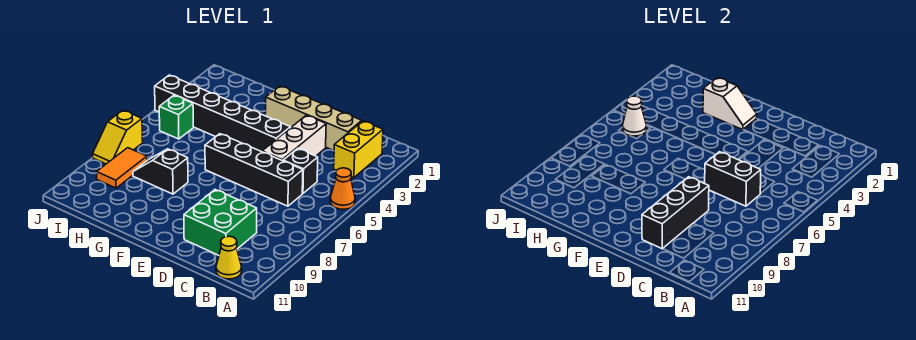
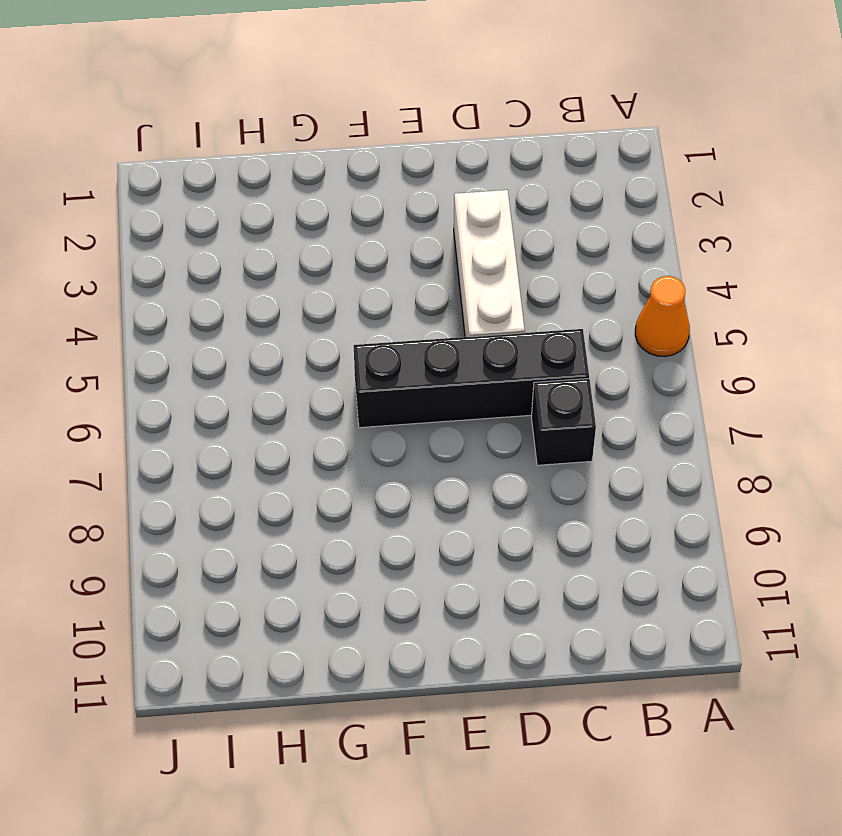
black brick C7 level 1 -> black brick C5 level 1
none -> yellow brick B2:B3 level 1
none -> yellow cone B11 level 1
none -> tan brick C2:F2 level 1

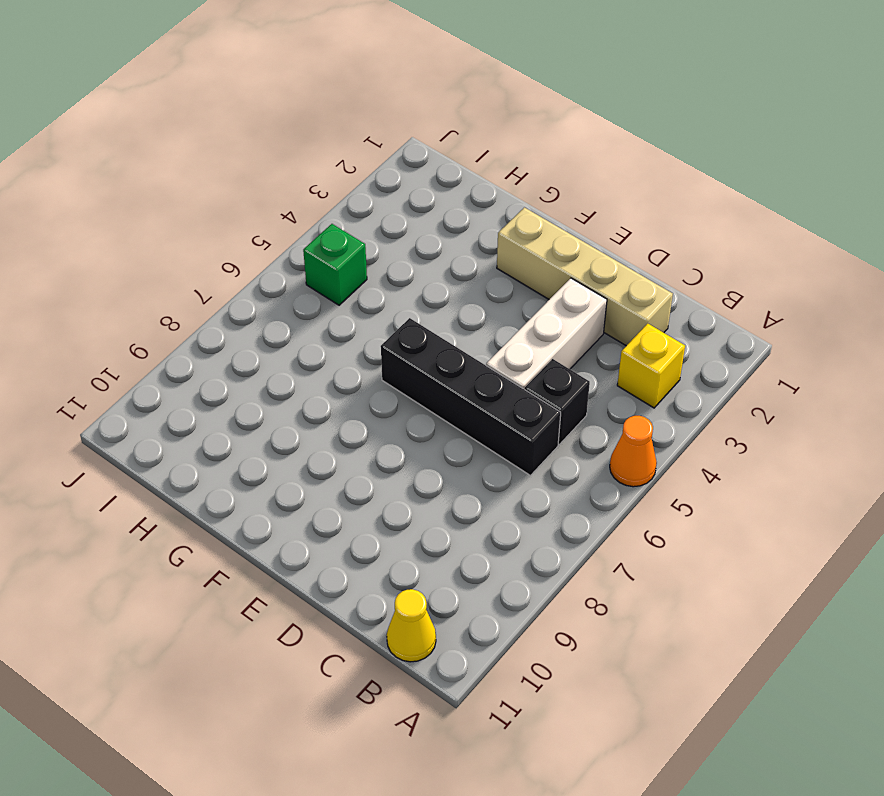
yellow brick B3 level 1 -> yellow brick B2:B3 level 1
none -> green brick C9:D10 level 1
none -> black brick E4:J4 level 1
none -> black slope G8:H8 level 1 top G

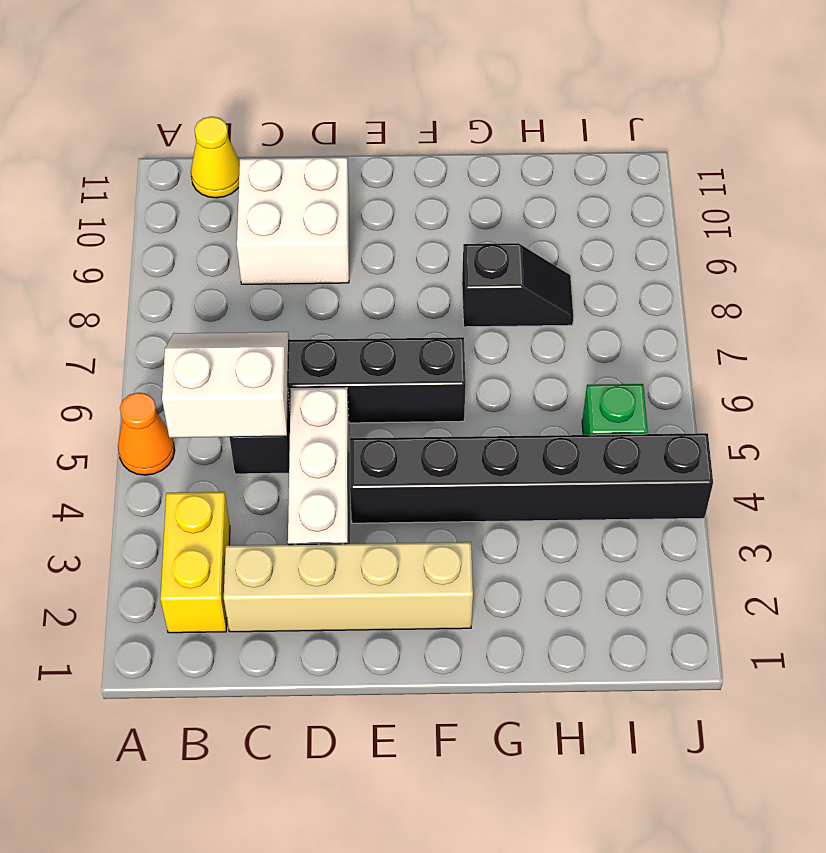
white slope B5:C6 level 2 top 5 -> black brick C6:D6 level 2
white brick C9:D10 level 1 -> green brick C9:D10 level 1
none -> orange tile I8:I9 level 1
none -> yellow slope J7:J8 level 1 top 7
none -> black brick D8:D10 level 2

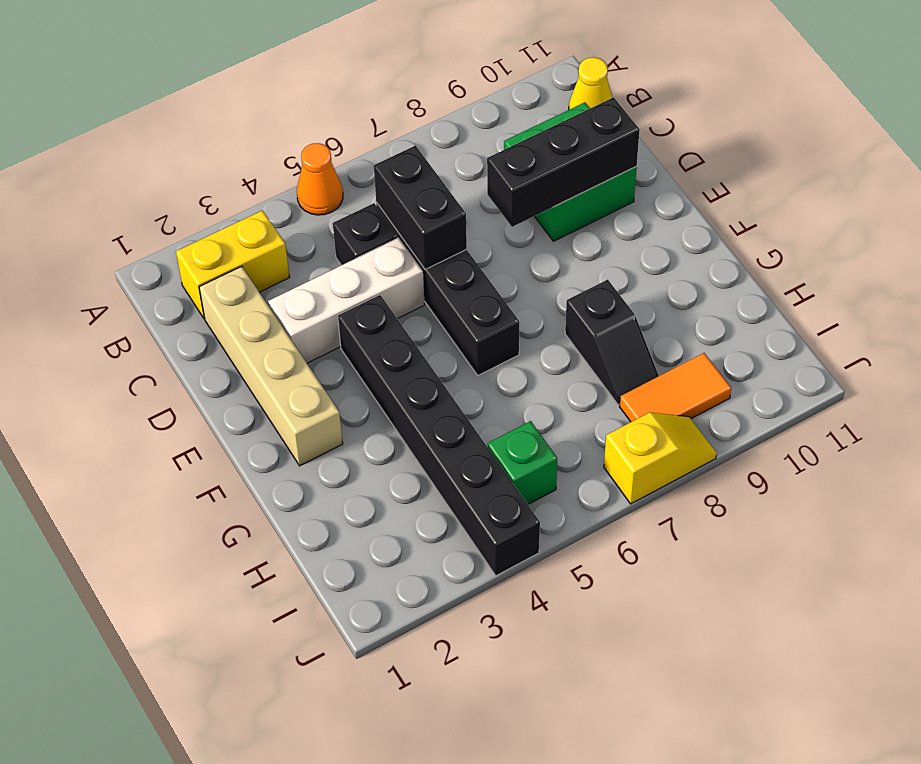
none -> white slope F2:G2 level 2 top G
none -> white cone I5 level 2

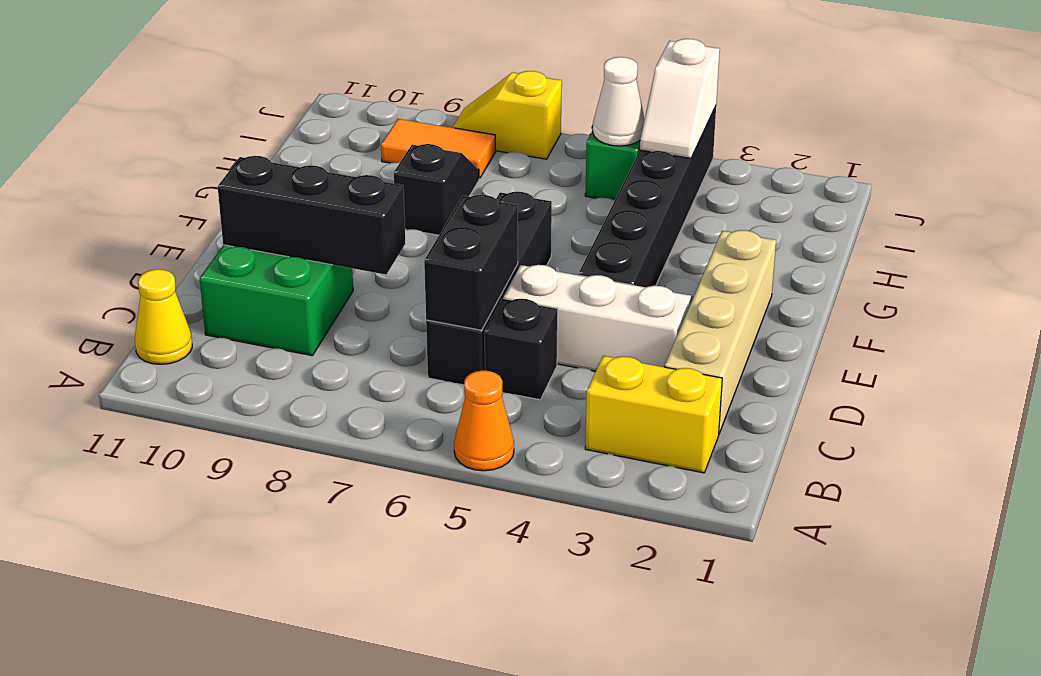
white slope I4:J4 level 2 top J -> white slope F2:G2 level 2 top G

